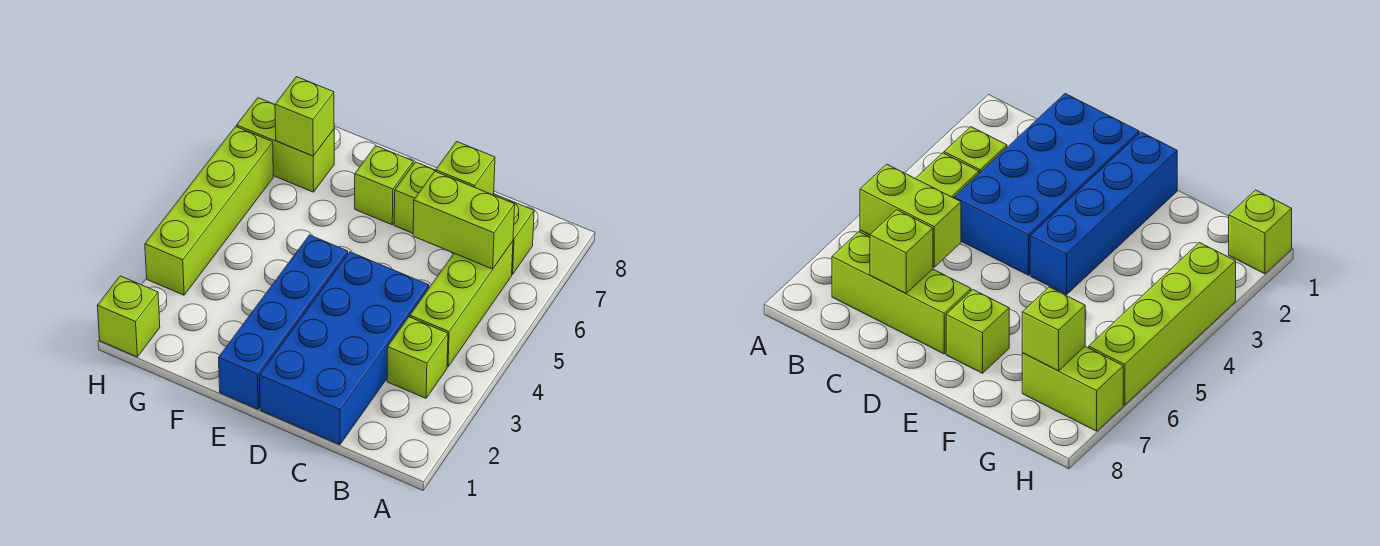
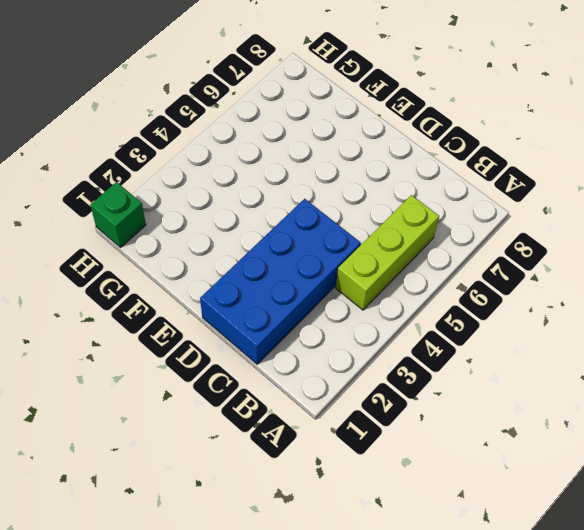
green brick H1 level 1 -> lime brick H1 level 1
none -> lime brick B3 level 1
none -> lime brick B7:D7 level 1
none -> blue brick E1:E4 level 1

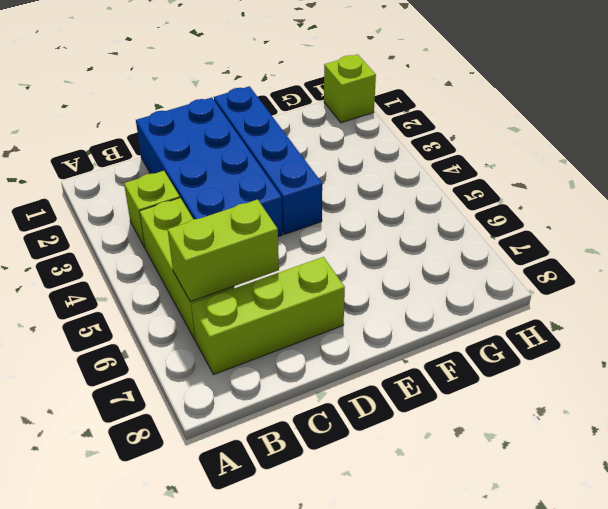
none -> lime brick E7 level 1
none -> lime brick G7:H7 level 1
none -> lime brick H3:H6 level 1

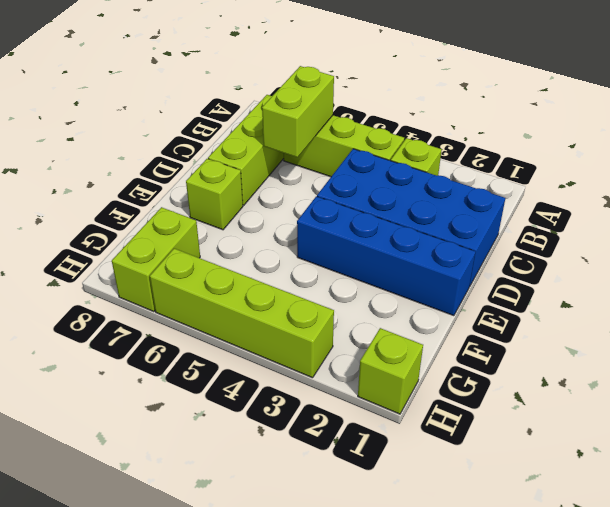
none -> lime brick C7 level 2
none -> lime brick G7 level 2

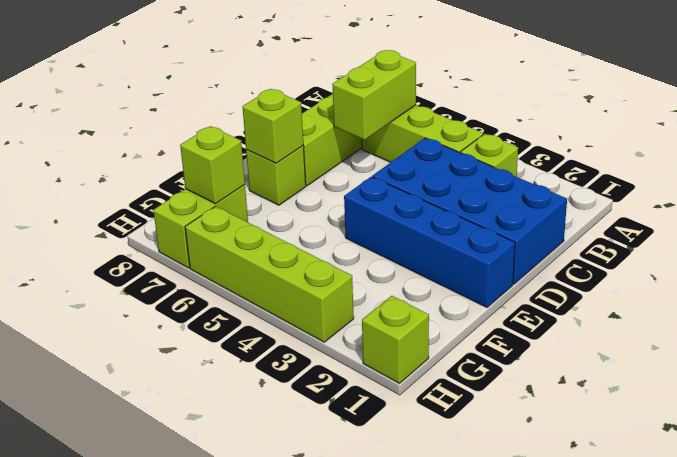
lime brick E7 level 2 -> lime brick C7 level 2

